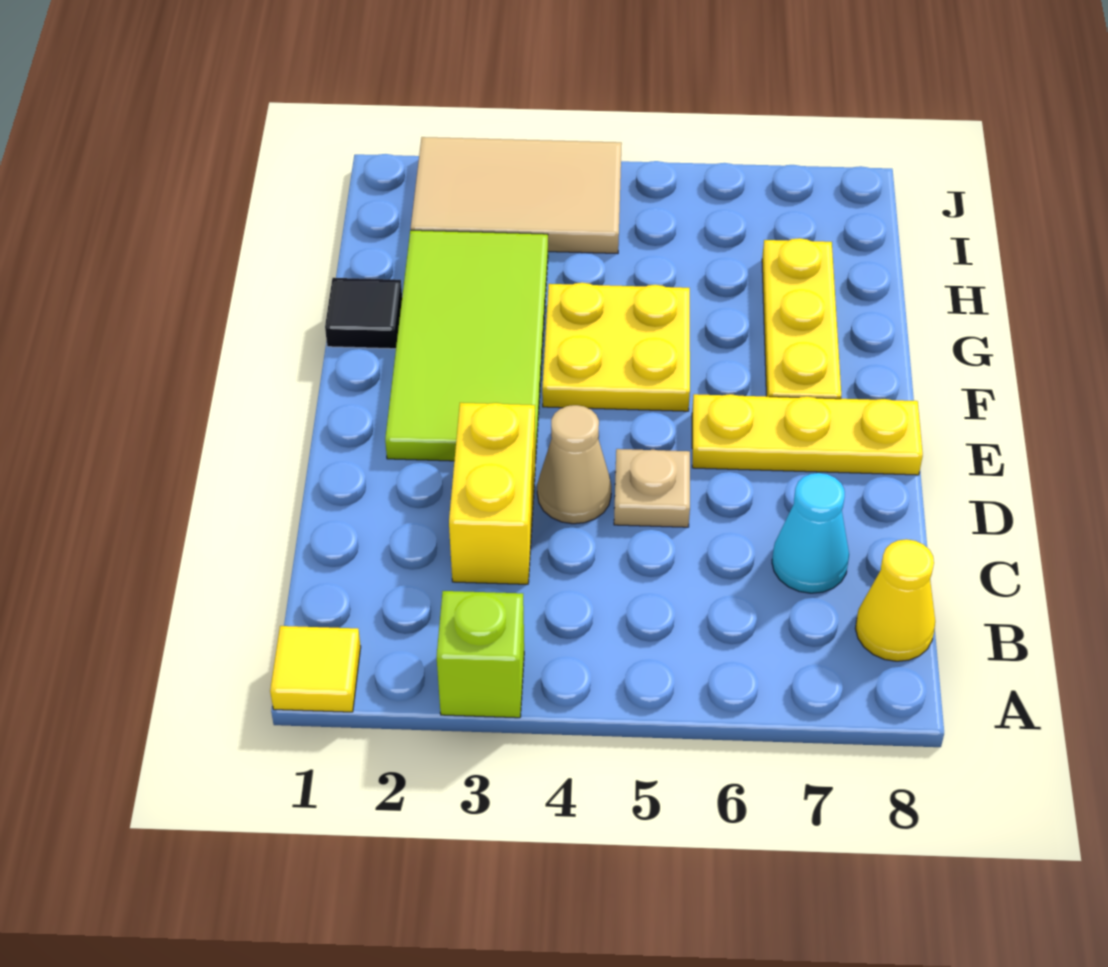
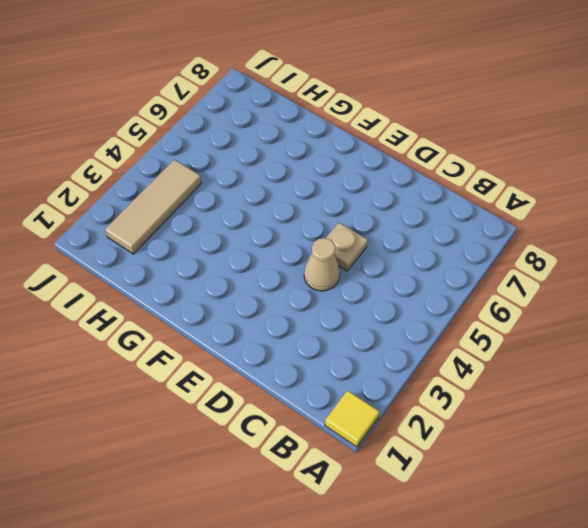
tan tile I2:I4 level 1 -> tan tile I2:J4 level 1
none -> lime brick A3 level 1
none -> yellow cone B8 level 1
none -> yellow brick C3:D3 level 1

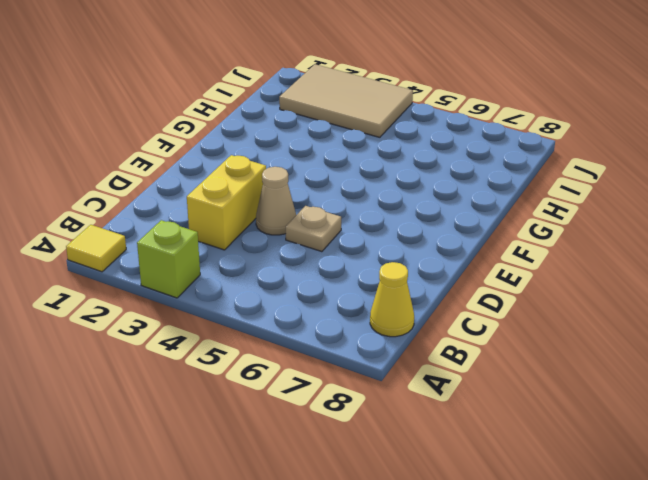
none -> cyan cone C7 level 1
none -> lime tile E2:H3 level 1
none -> yellow plate E6:E8 level 1

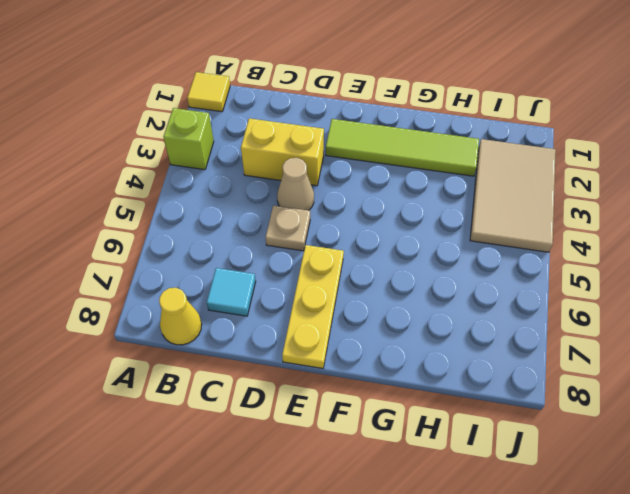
cyan tile C7 level 1 -> cyan cone C7 level 1
lime tile E2:H2 level 1 -> lime tile E2:H3 level 1
none -> yellow plate F4:G5 level 1
none -> yellow plate F7:H7 level 1
none -> black tile G1 level 1

